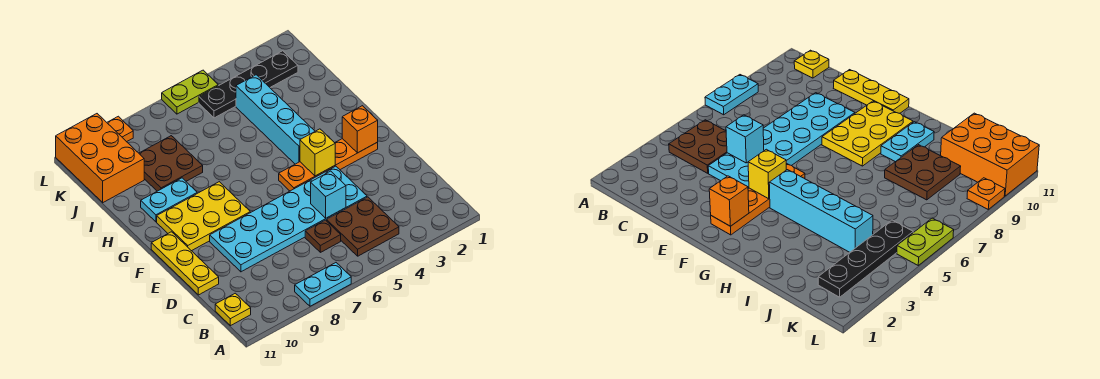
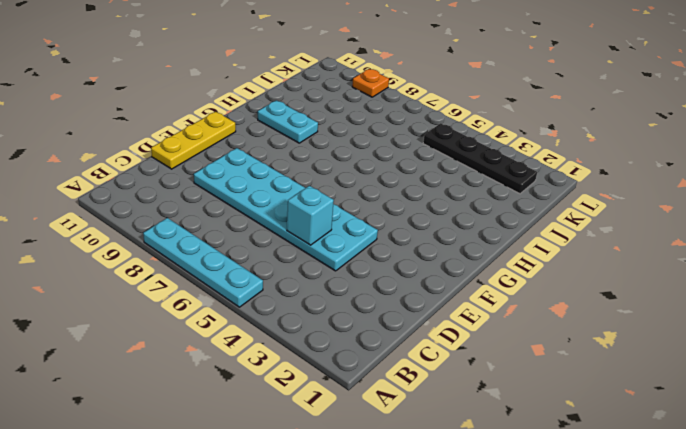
cyan plate A5:A8 level 1 -> cyan plate A7:A8 level 1
none -> brown plate B4:C5 level 1
none -> yellow plate B11 level 1
none -> brown plate C6 level 1

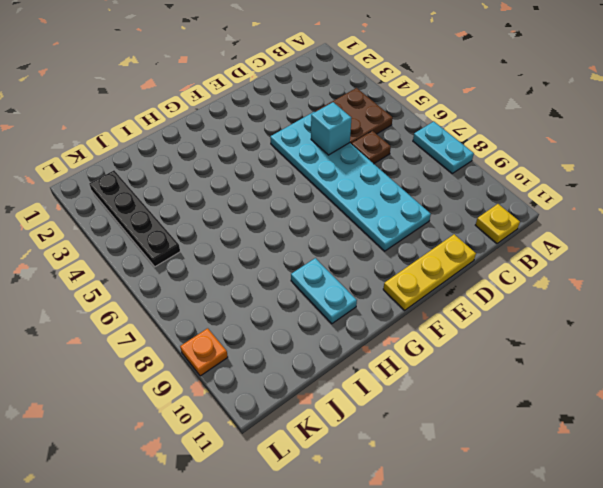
none -> orange plate F2:F5 level 1
none -> yellow plate F8:G10 level 1
none -> cyan brick G4:J4 level 1

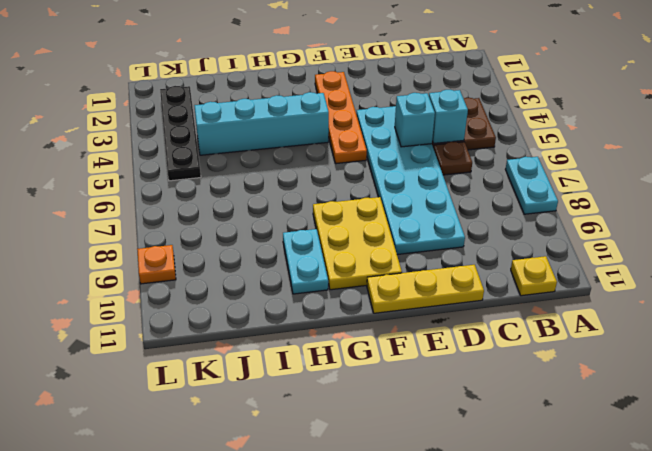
cyan brick C5 level 2 -> none
none -> brown plate I8:J9 level 1
none -> orange brick J10:L11 level 1
none -> lime plate L5:L6 level 1

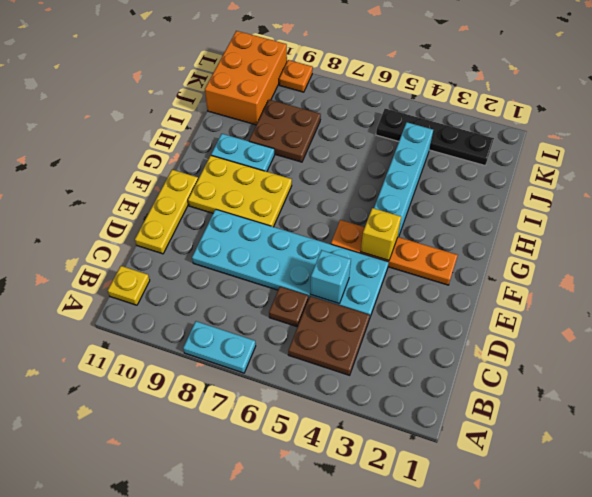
none -> lime plate L5:L6 level 1
none -> orange brick F2 level 2

